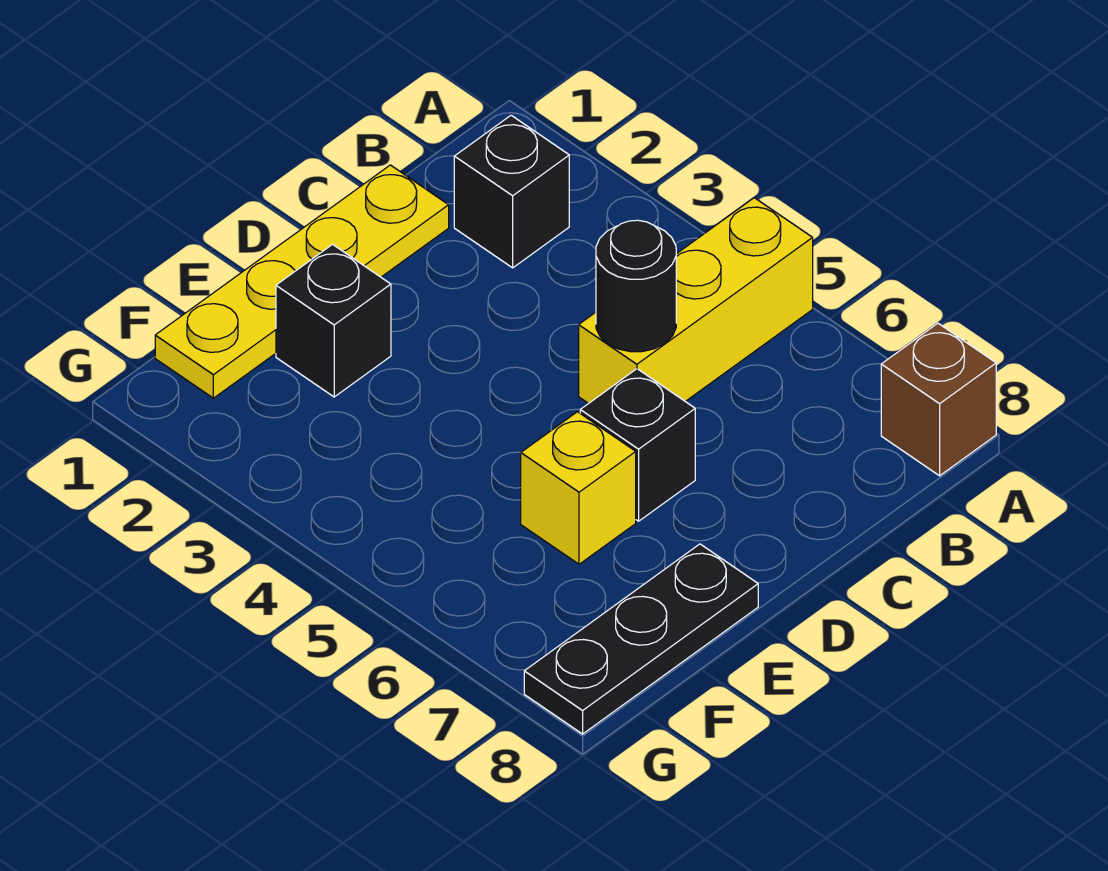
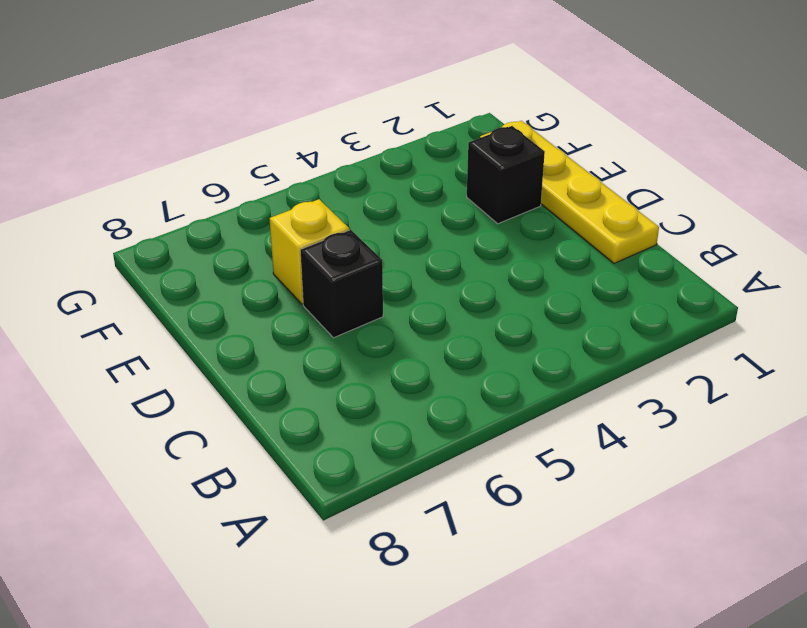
none -> yellow brick A5:C5 level 1
none -> brown brick A8 level 1

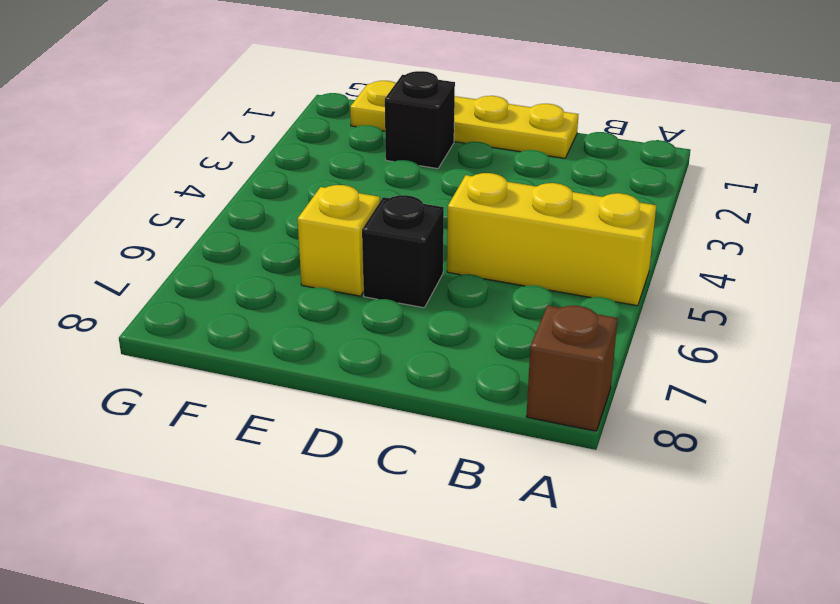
none -> black brick B2 level 1
none -> black plate E8:G8 level 1

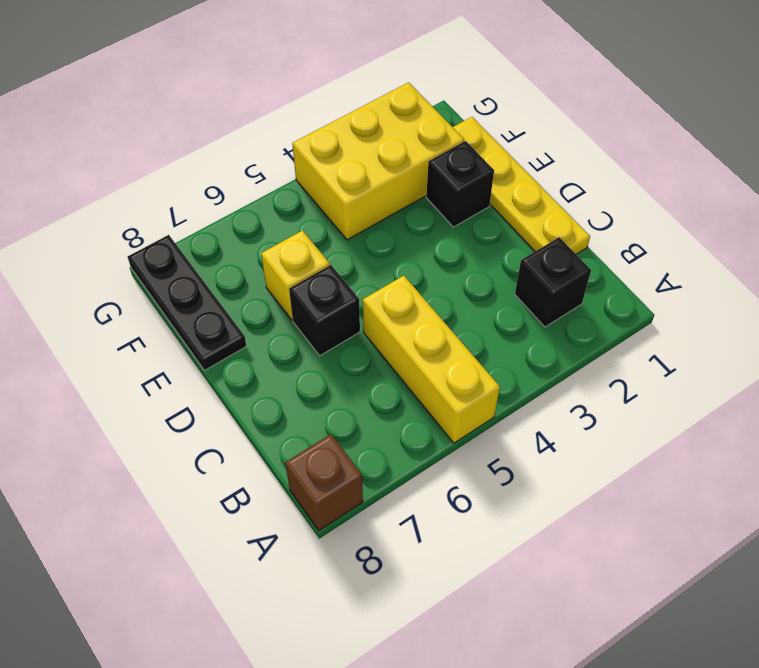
yellow brick F2:G4 level 1 -> none
none -> black round brick C5 level 2

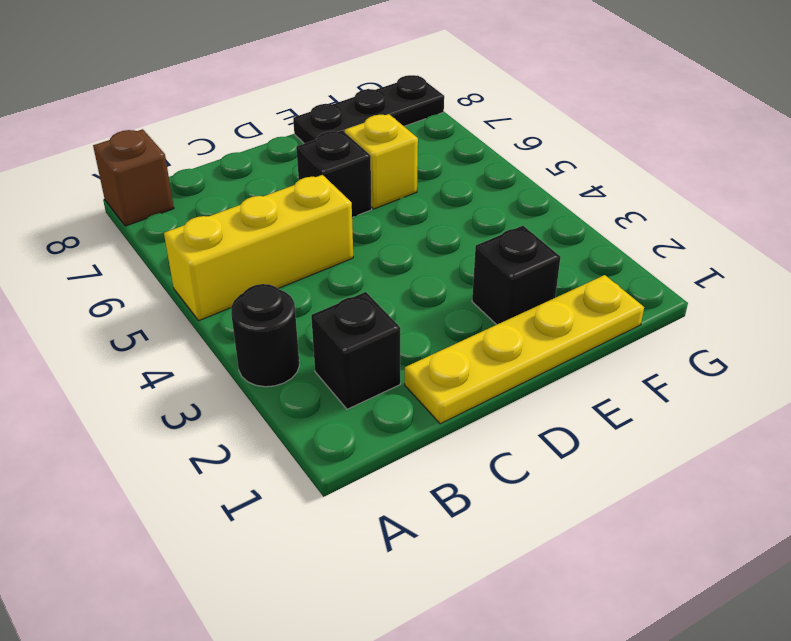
black round brick A3 level 1 -> black round brick C5 level 2

